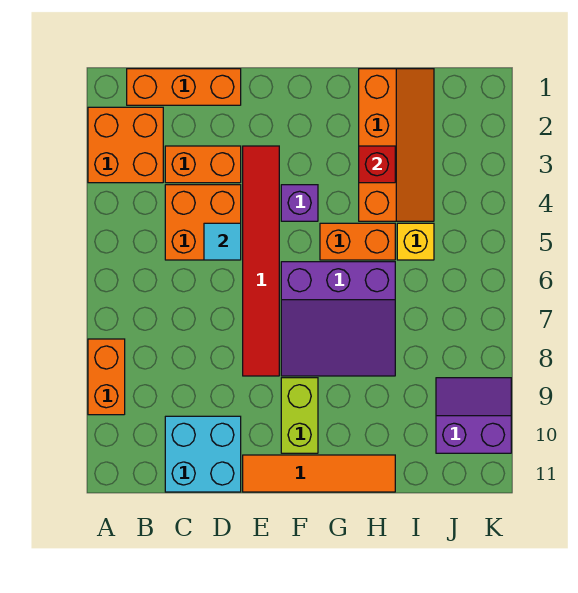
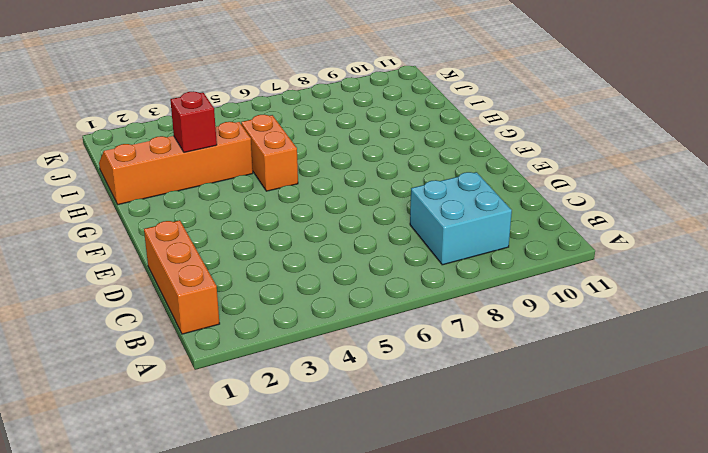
cyan brick B8:C9 level 1 -> cyan brick C10:D11 level 1
none -> orange brick A2:B3 level 1
none -> orange brick A8:A9 level 1
none -> orange brick C3:D3 level 1

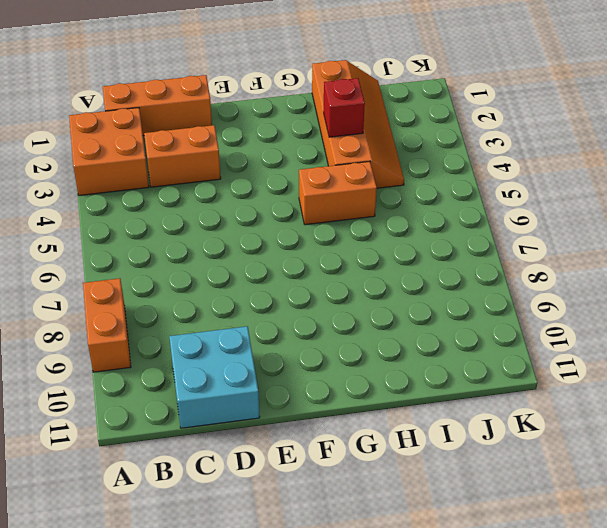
none -> orange brick C4:D5 level 1
none -> red tile E3:E8 level 1
none -> orange tile E11:H11 level 1

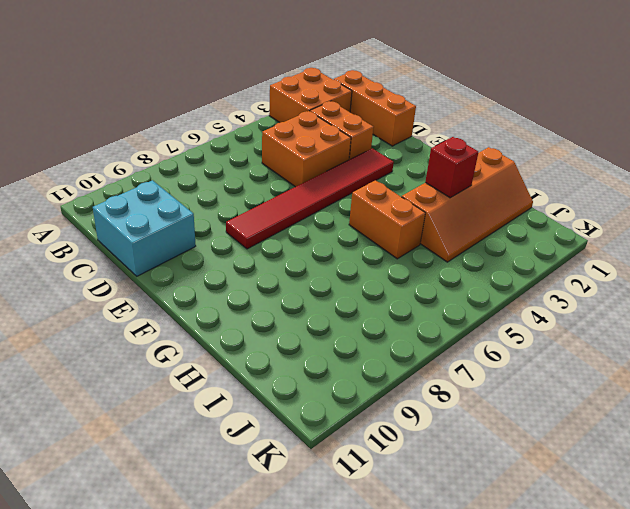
none -> orange brick A8:A9 level 1
none -> orange tile E11:H11 level 1
none -> purple brick F4 level 1

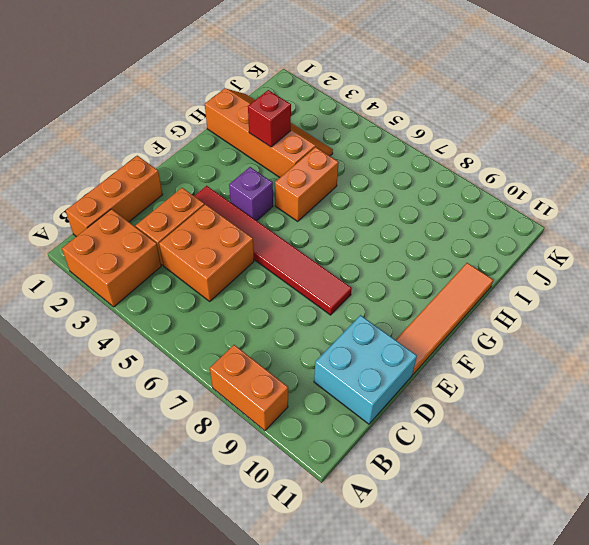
none -> purple slope F6:H8 level 1 top 6
none -> lime brick F9:F10 level 1
none -> yellow brick I5 level 1

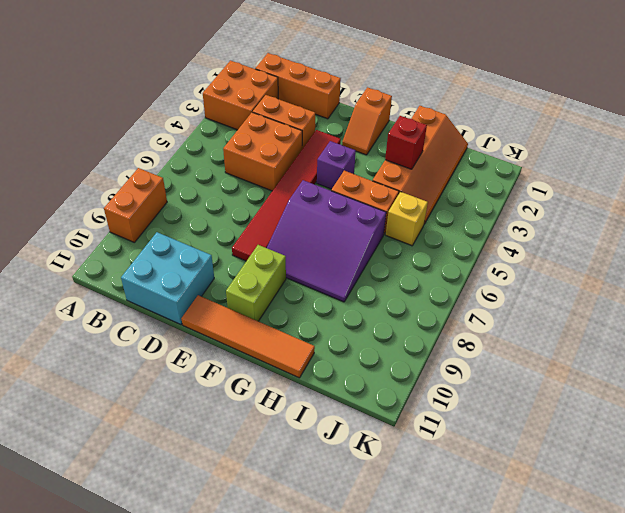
orange slope F1:F2 level 1 top 1 -> none
none -> purple slope J9:K10 level 1 top 10
none -> cyan tile D5 level 2

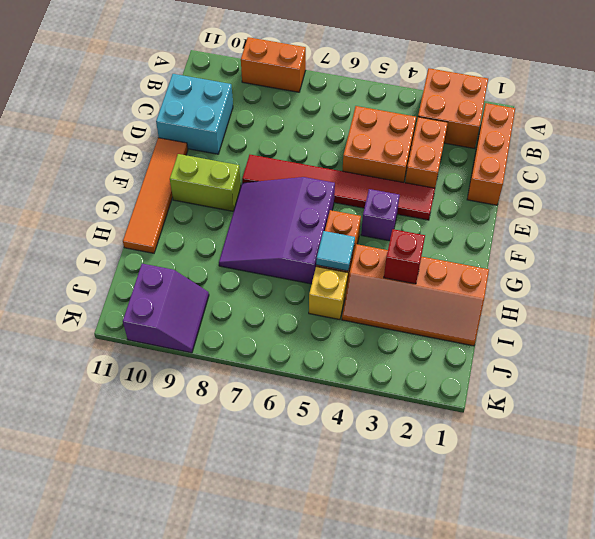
cyan tile H5 level 2 -> cyan tile D5 level 2

